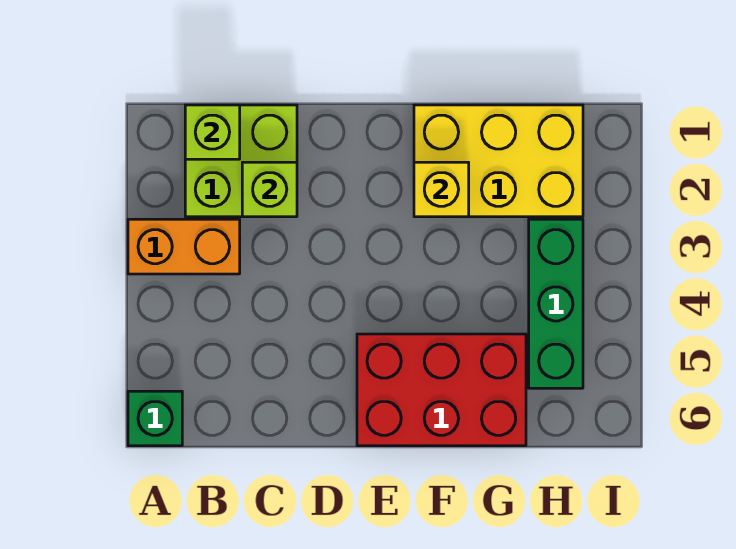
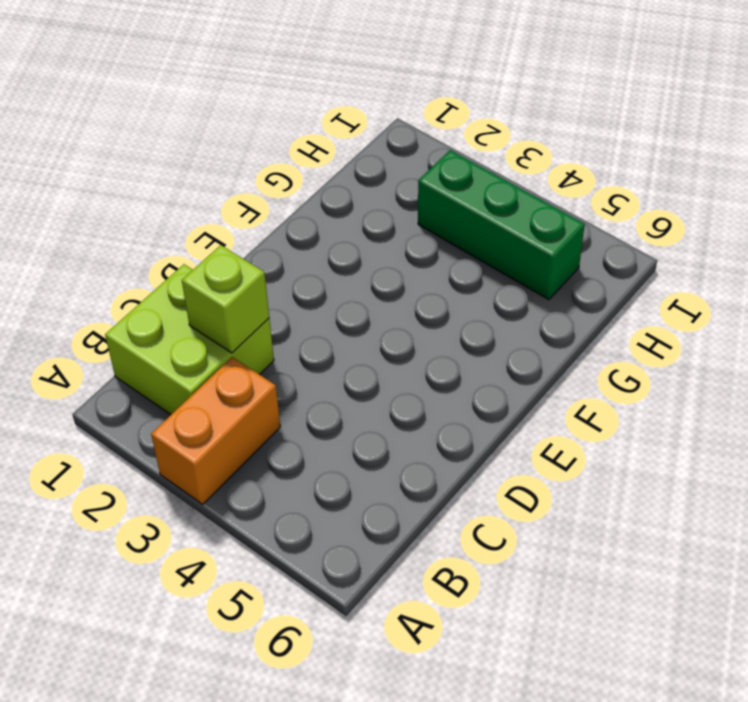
none -> green brick A6 level 1
none -> red brick E5:G6 level 1

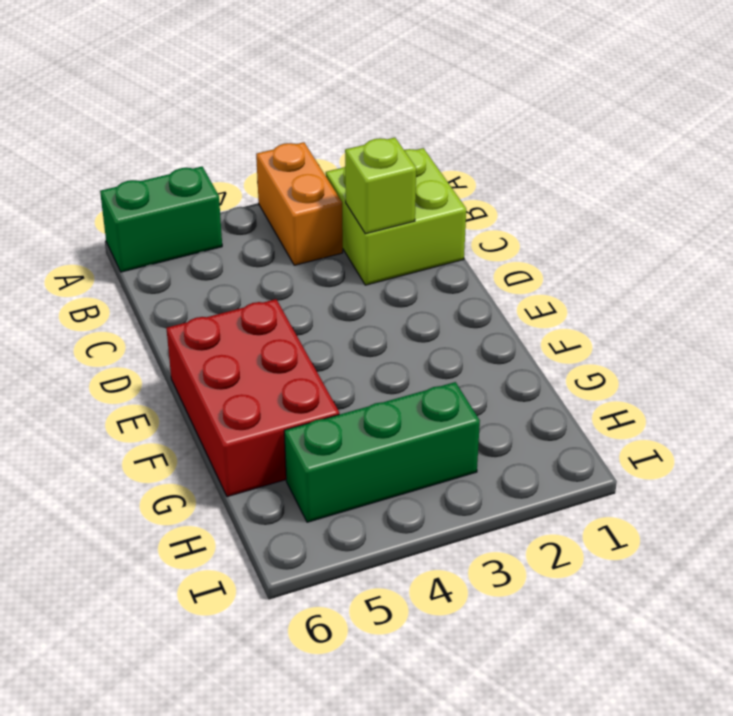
green brick A5:A6 level 1 -> green brick A6 level 1
none -> yellow brick F1:H2 level 1
none -> lime brick B1 level 2

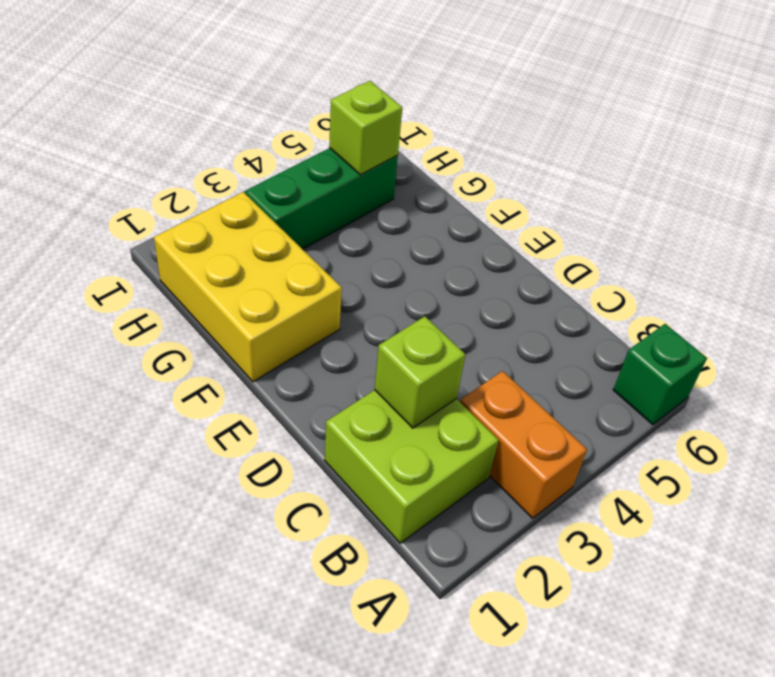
lime brick H5 level 2 -> lime brick B1 level 2
none -> red brick E5:G6 level 1
none -> yellow brick F2 level 2

